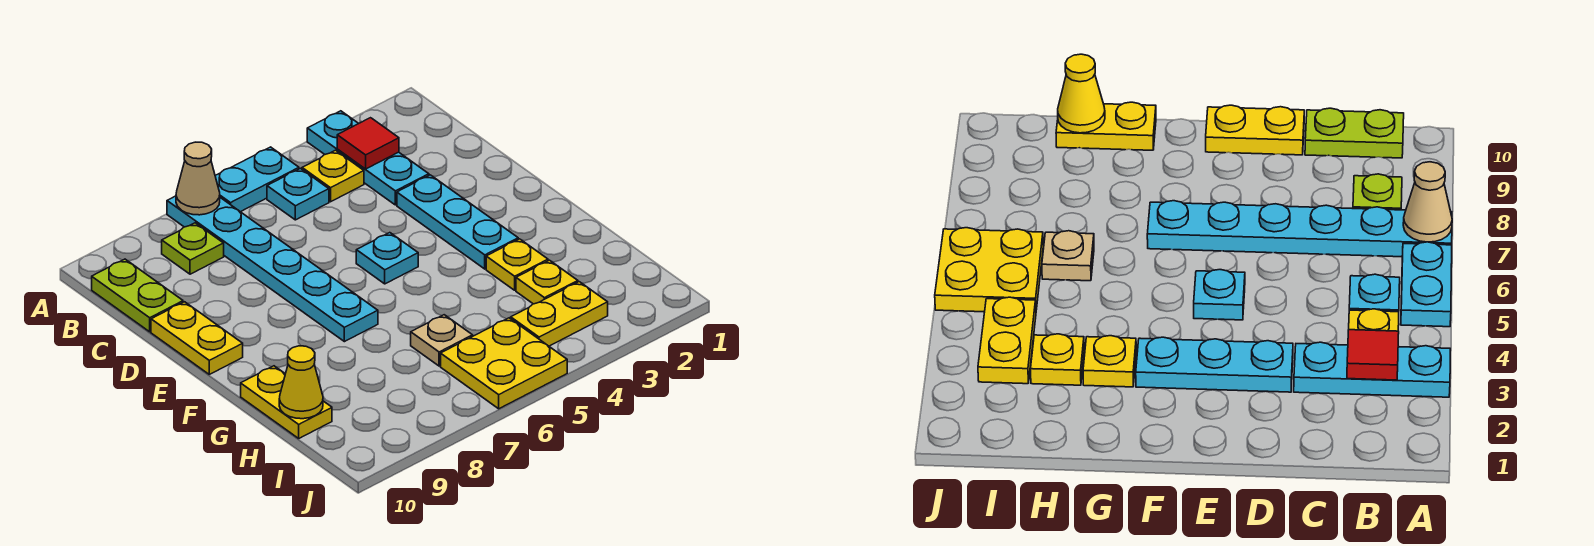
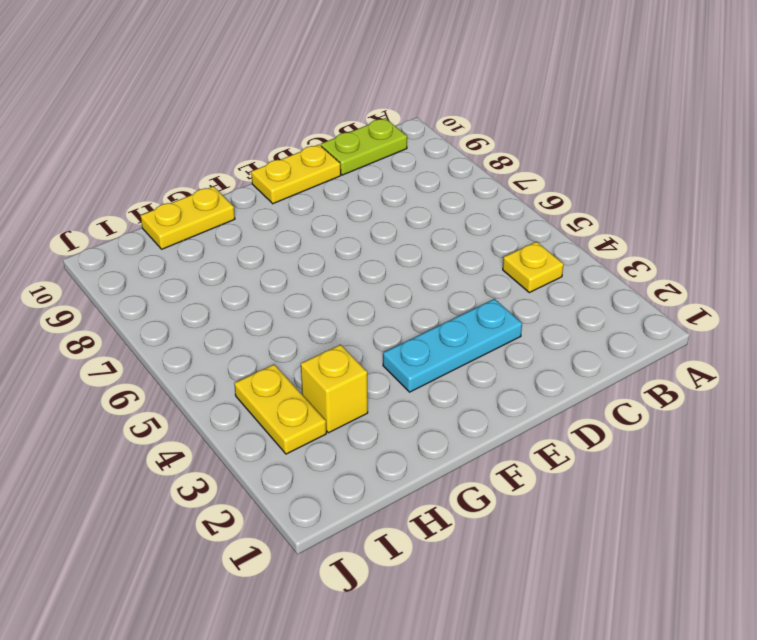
yellow brick H3 level 1 -> yellow plate H3 level 1
none -> cyan plate A3:C3 level 1
none -> cyan plate A5:A6 level 1
none -> cyan plate A7:F7 level 1

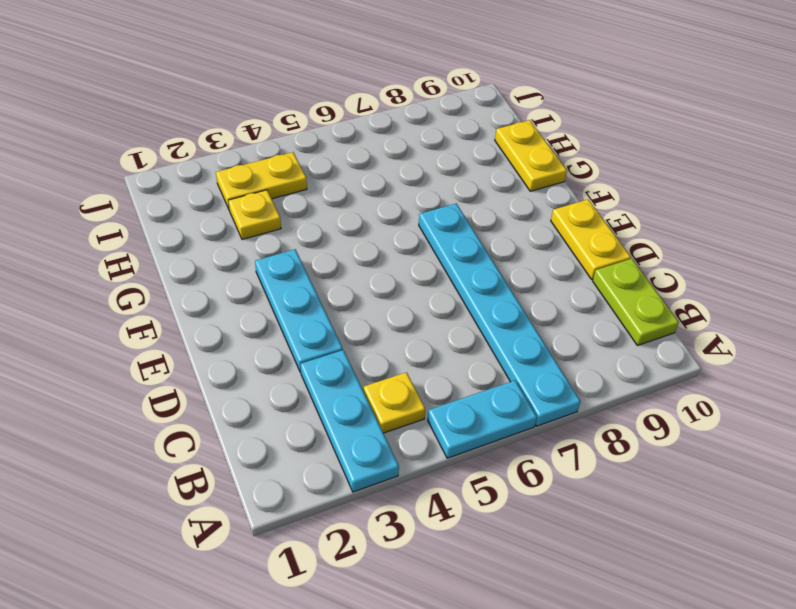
none -> cyan plate B5 level 1
none -> lime plate B8 level 1
none -> cyan plate E5 level 1

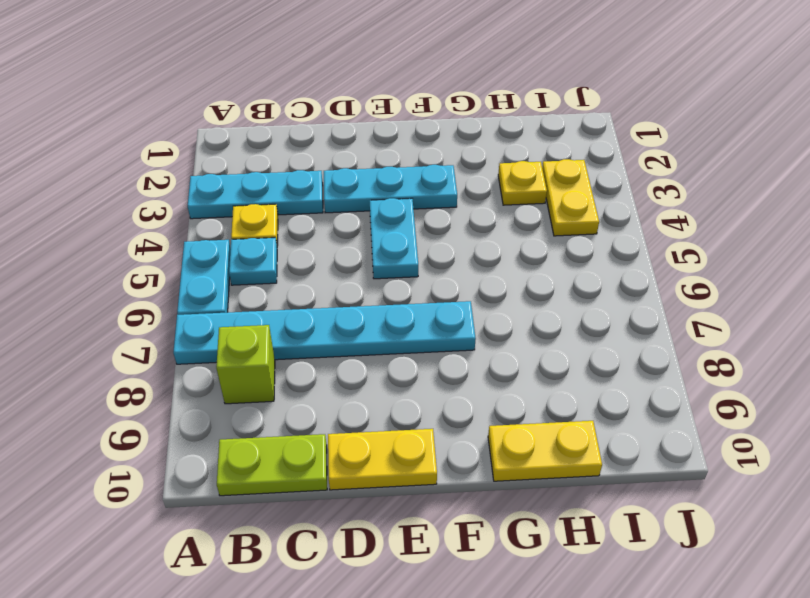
lime brick B8 level 1 -> lime plate B8 level 1
cyan plate E4:E5 level 1 -> cyan plate E5 level 1
none -> yellow plate G3 level 1
none -> tan plate H6 level 1
none -> yellow plate I5:J6 level 1

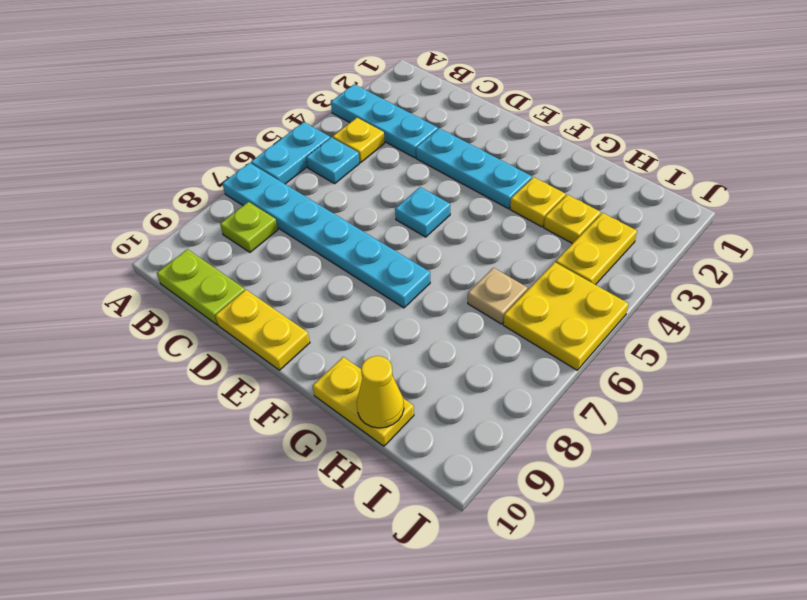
none -> tan cone A7 level 2
none -> red tile B3 level 2

